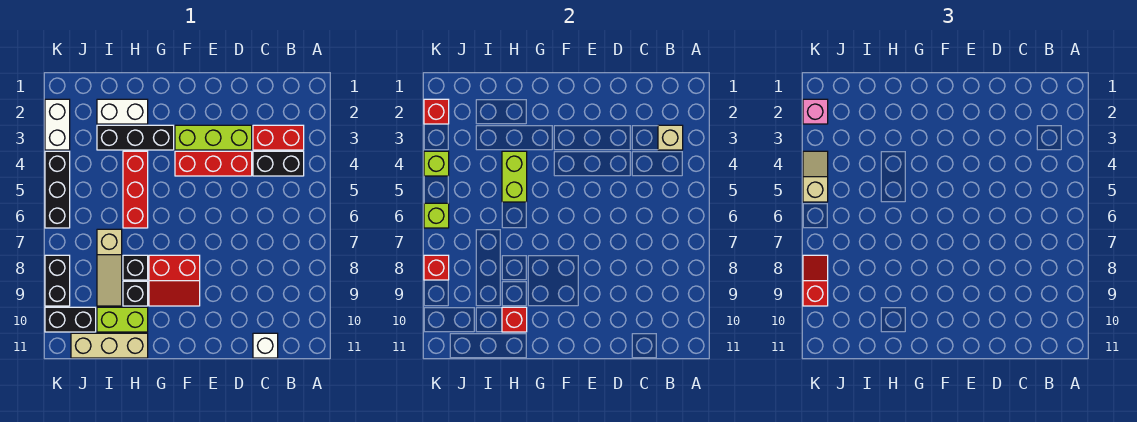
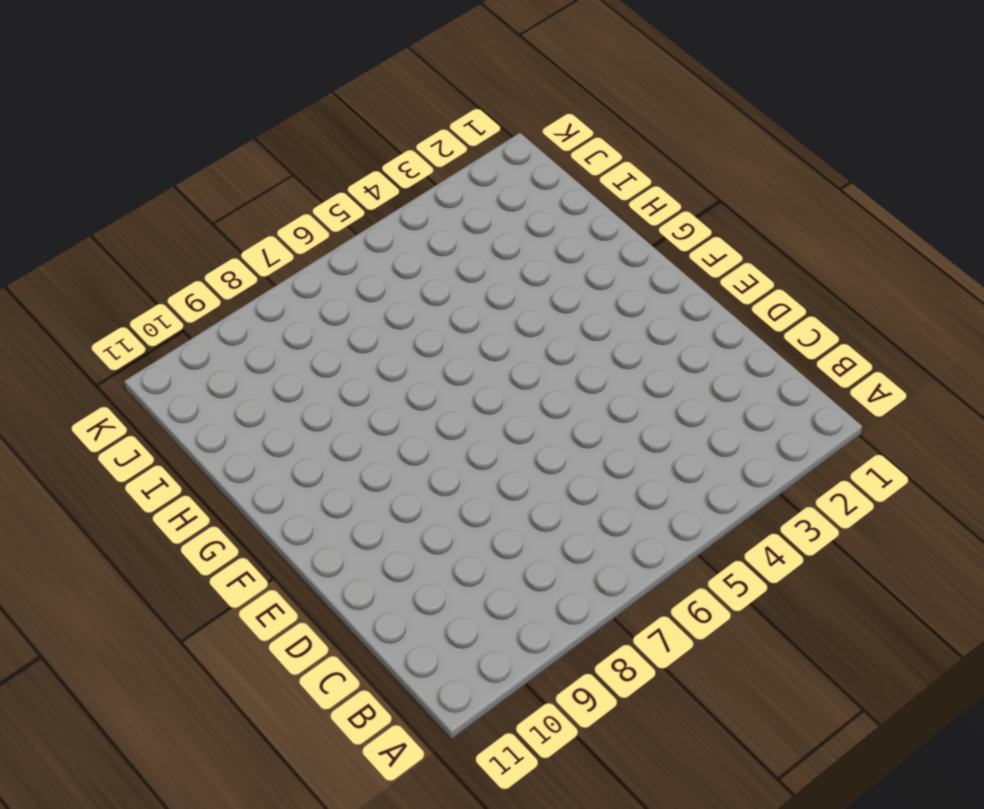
none -> red brick B3:C3 level 1
none -> black brick B4:C4 level 1
none -> white brick C11 level 1

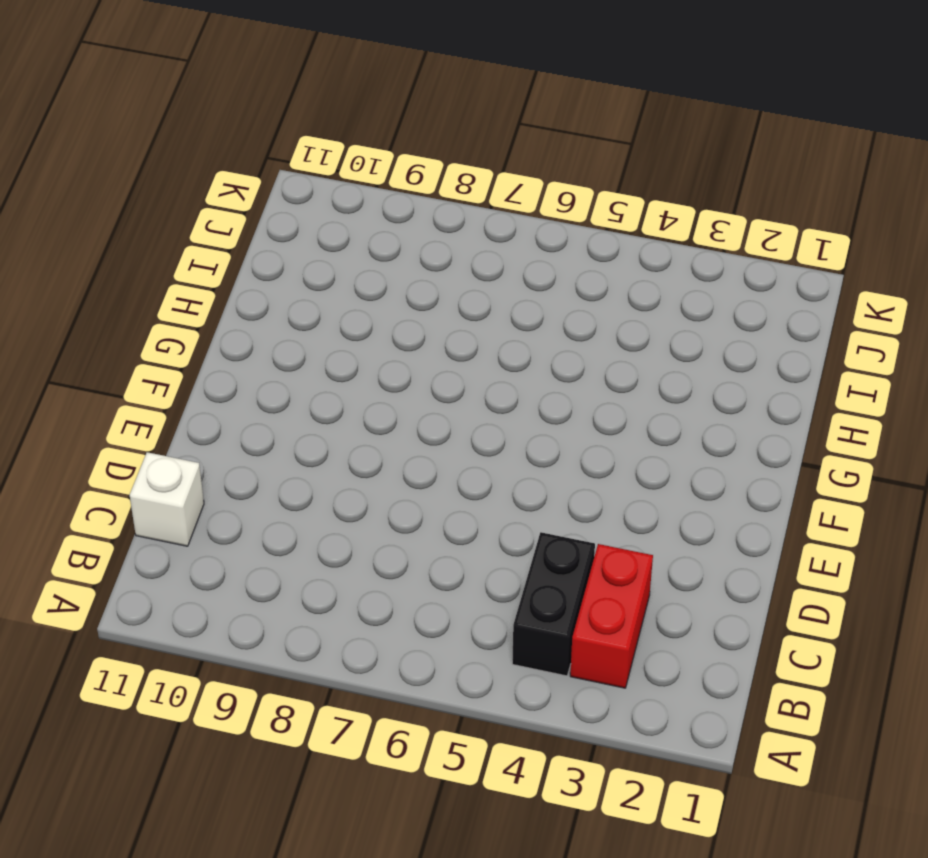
none -> lime brick D3:F3 level 1
none -> red brick D4:F4 level 1
none -> red slope F8:G9 level 1 top 8

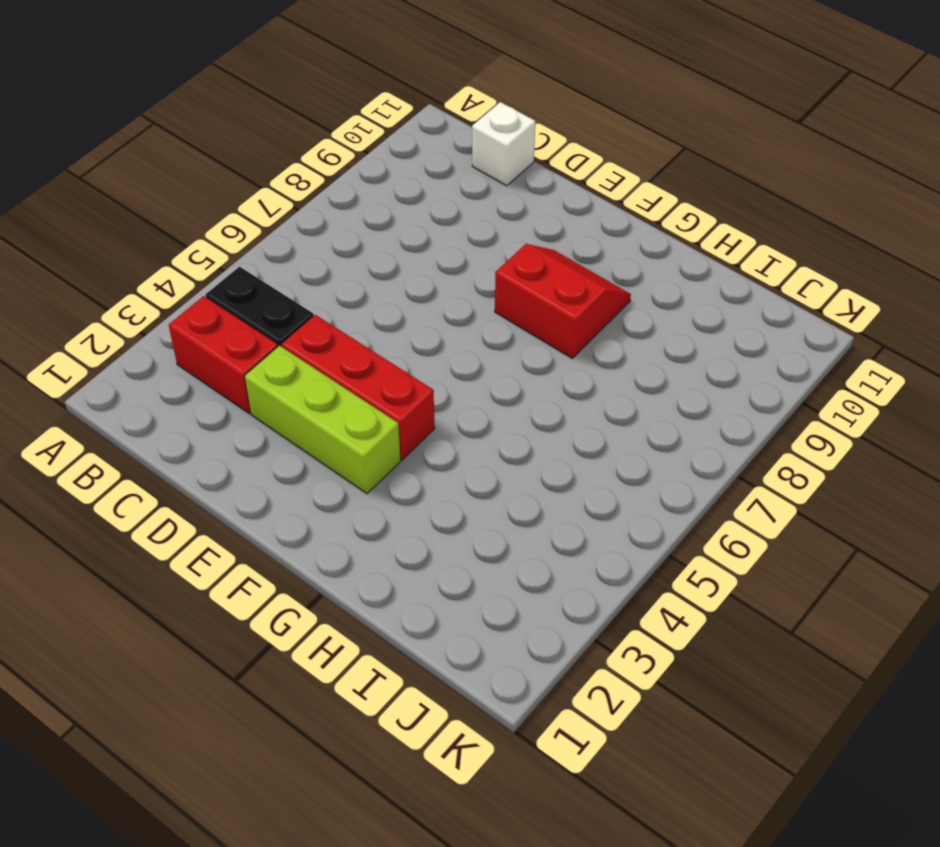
none -> black brick G3:I3 level 1
none -> white brick H2:I2 level 1
none -> red brick H4:H6 level 1

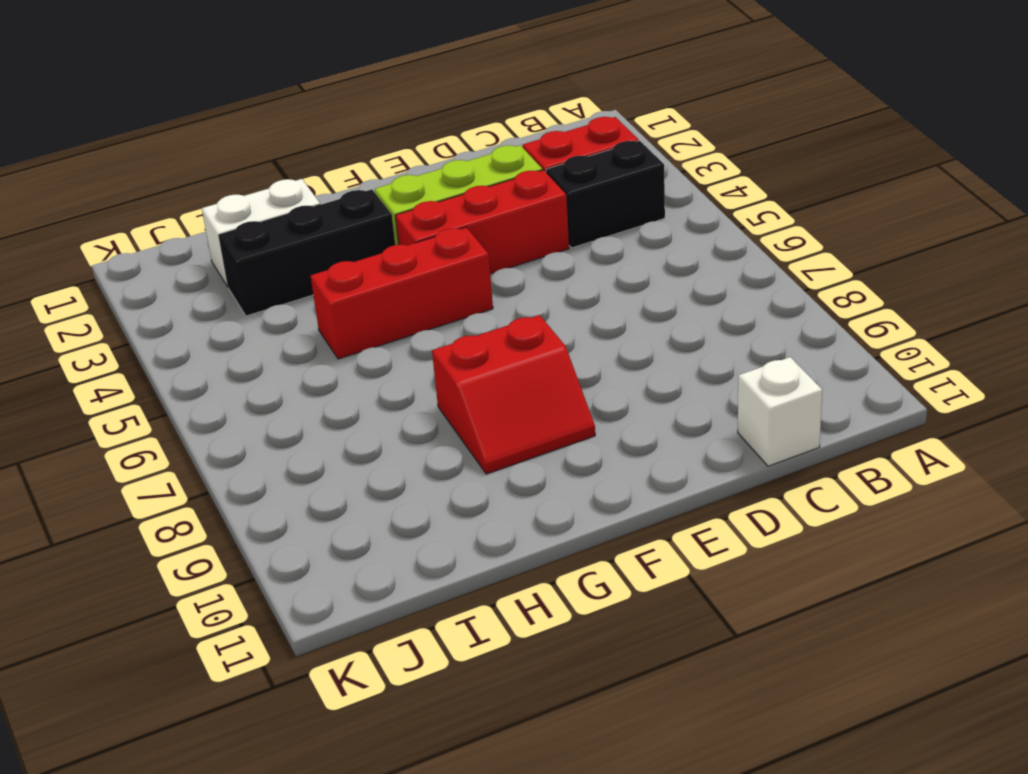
red brick F5:H5 level 1 -> red brick H4:H6 level 1
none -> black brick H8 level 1
none -> black brick H9 level 1
none -> lime brick H10:I10 level 1

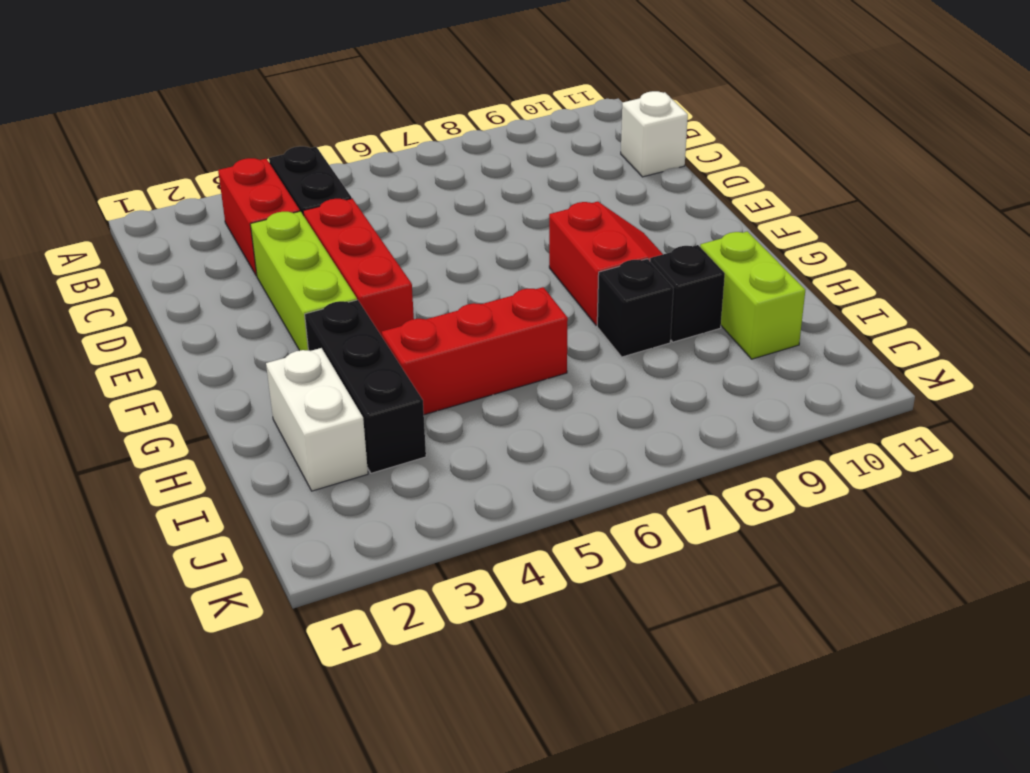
none -> tan brick H11:J11 level 1
none -> tan slope I7:I9 level 1 top 7
none -> black brick J10:K10 level 1

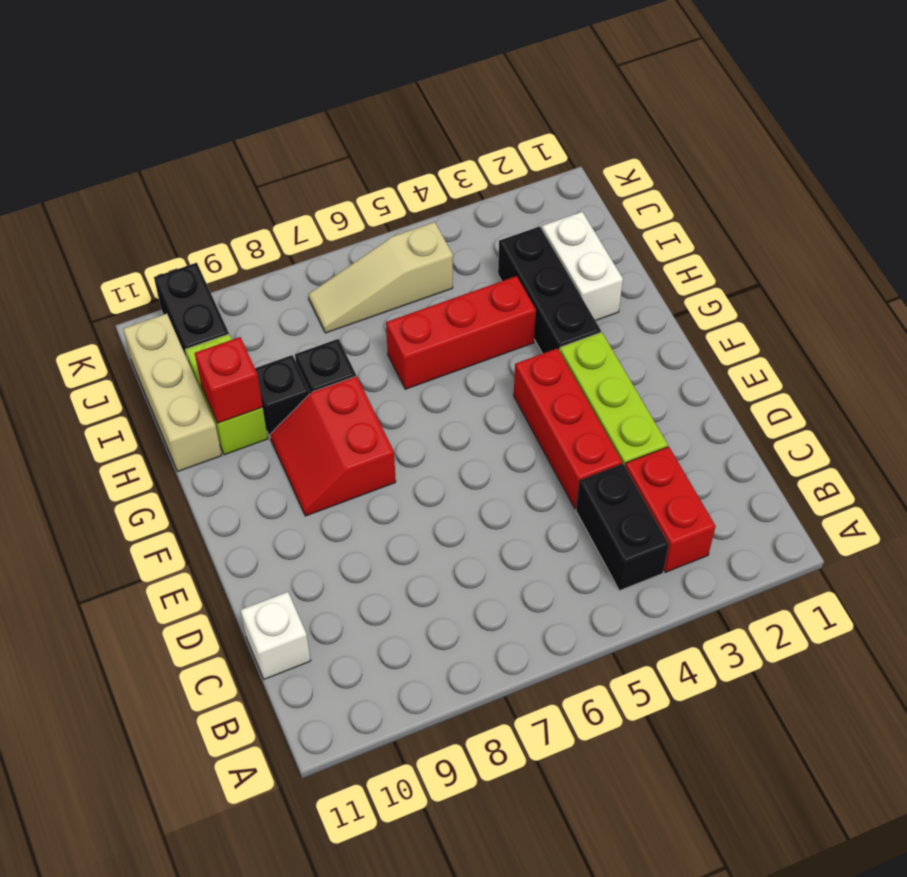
tan slope J5:J7 level 1 top 5 -> tan slope I7:I9 level 1 top 7
none -> white brick K2:K3 level 1
none -> black brick K4:K6 level 1
none -> black brick K8:K9 level 1

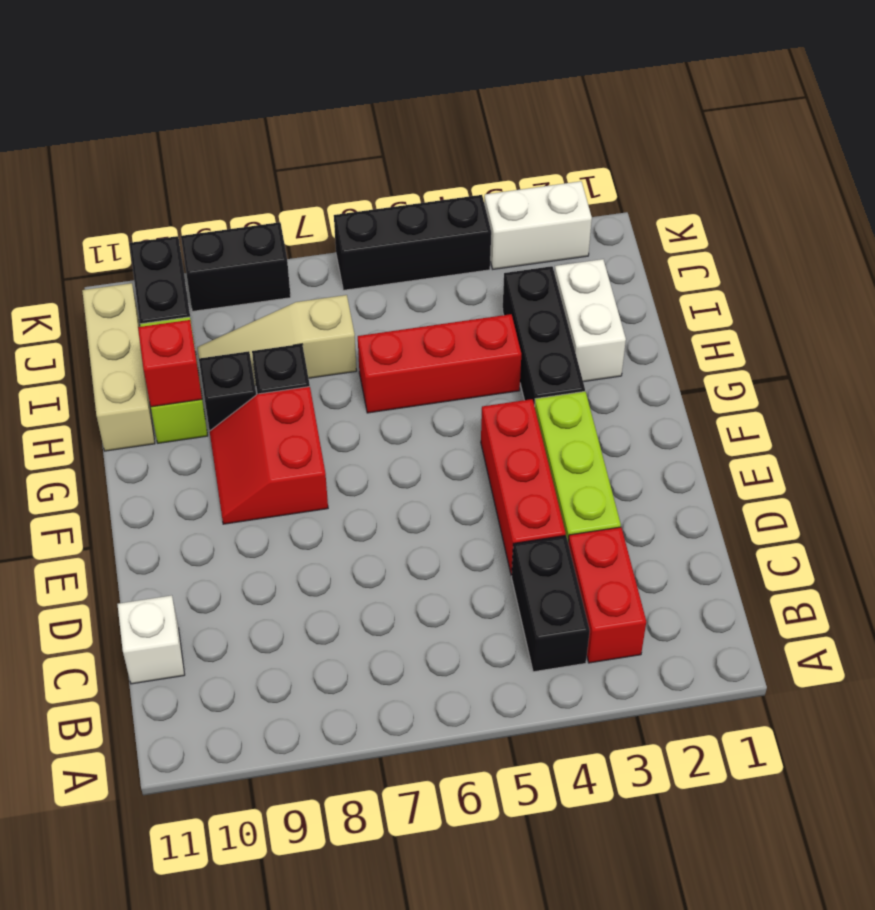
none -> tan brick B3 level 2
none -> lime brick H4:H5 level 2
none -> red brick K2 level 2

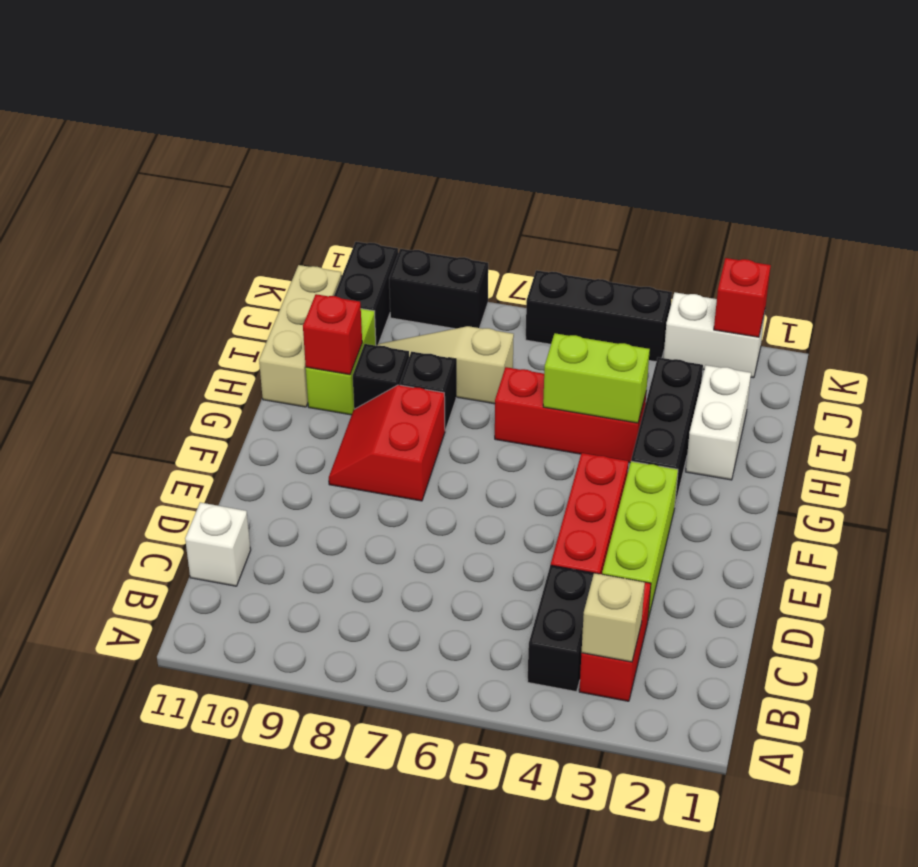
none -> lime brick K4 level 2
none -> lime brick K6 level 2
none -> red brick K8 level 2

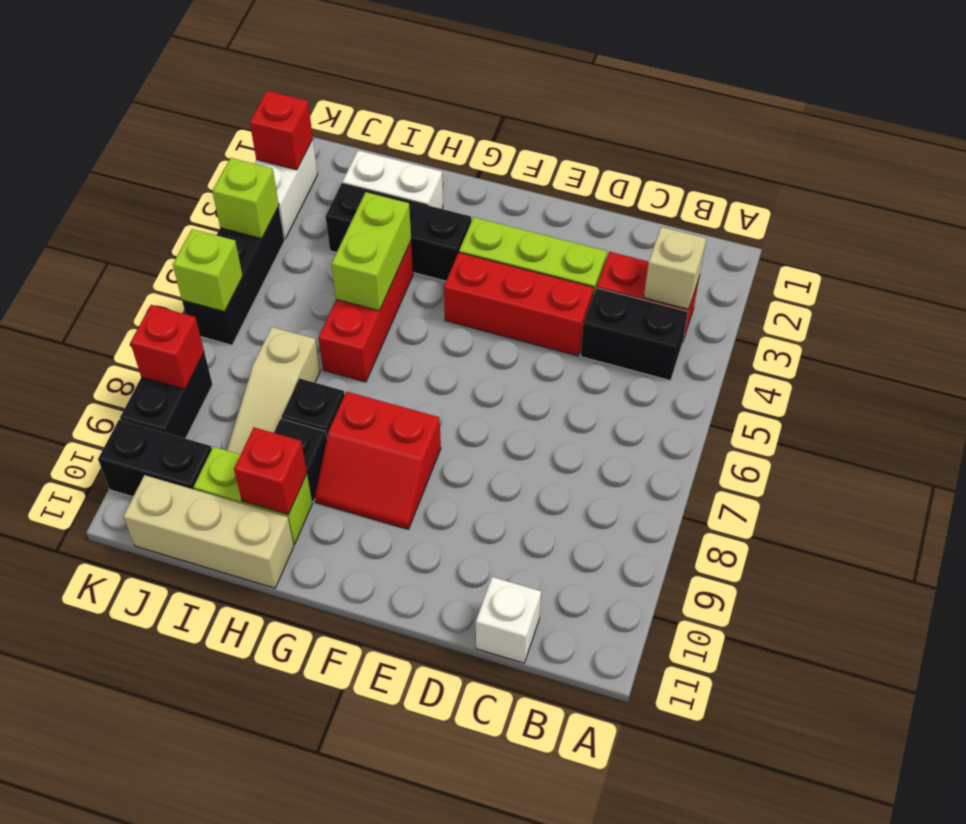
none -> pink brick K2 level 3
none -> tan slope K4:K5 level 3 top 5
none -> red slope K8:K9 level 3 top 9

